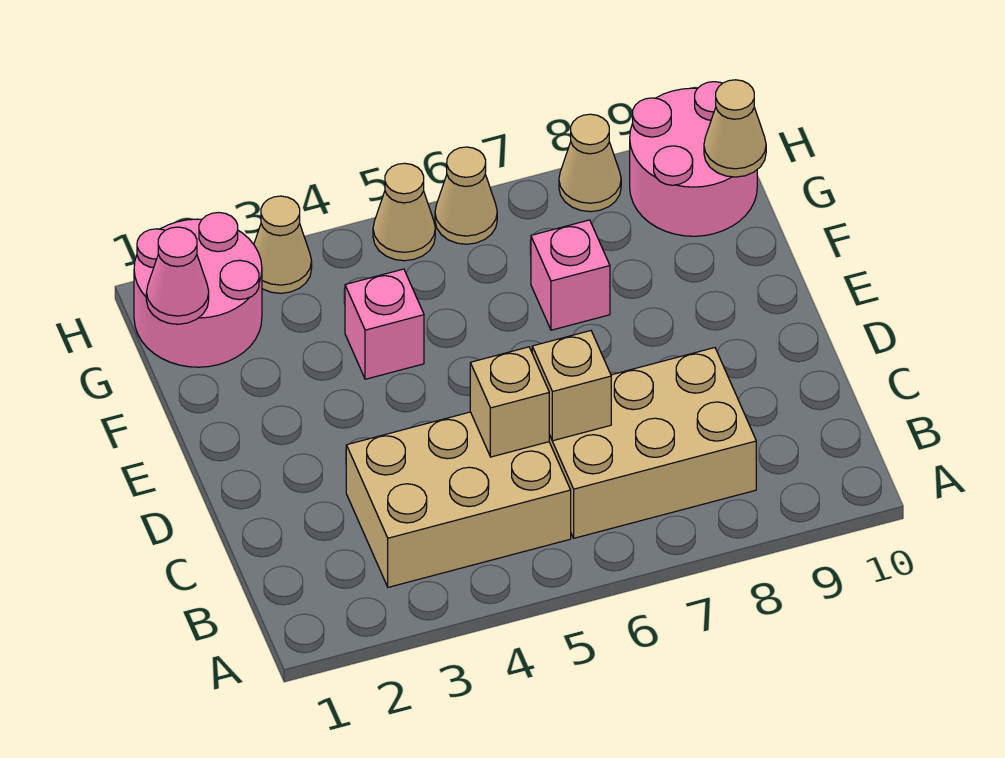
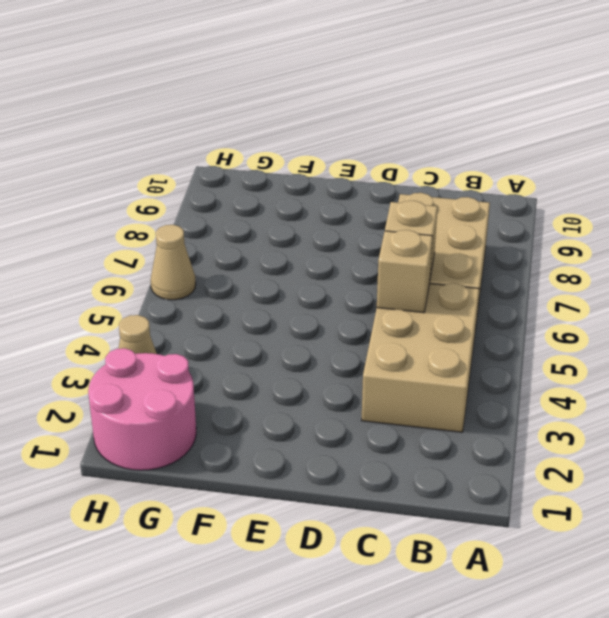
none -> pink brick F4 level 1
none -> pink brick F7 level 1
none -> pink round brick G9:H10 level 1

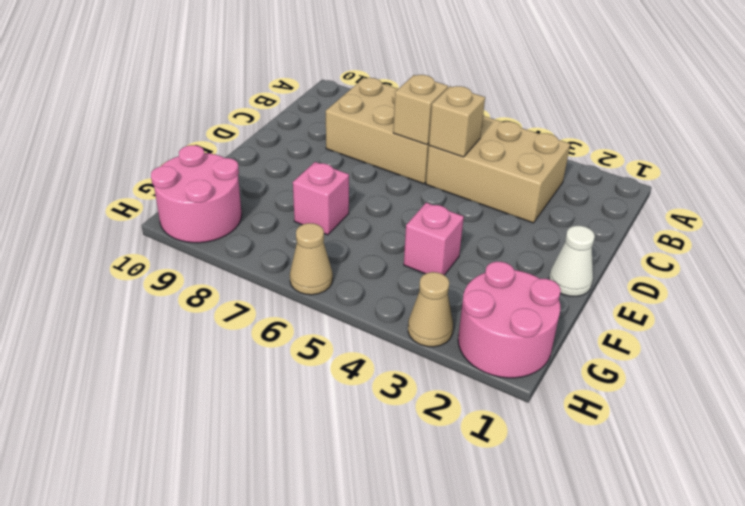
white cone E1 level 1 -> none
none -> tan cone H5 level 1
none -> tan cone H8 level 1
none -> pink cone G1 level 2

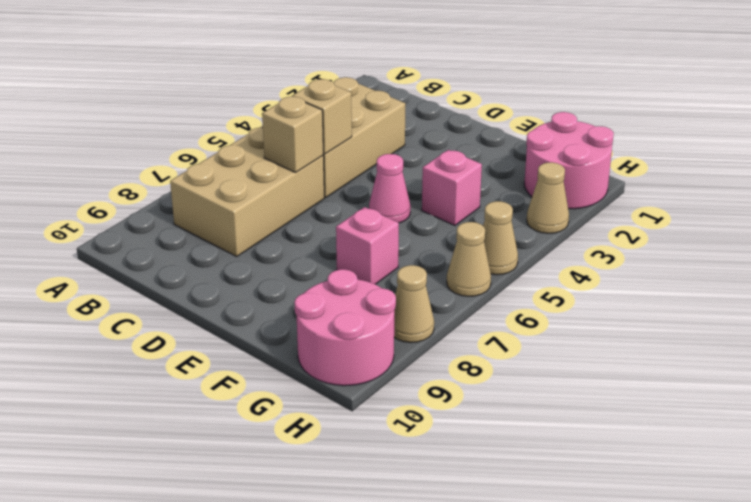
pink cone E5 level 1 -> pink cone G1 level 2
none -> tan cone G10 level 2

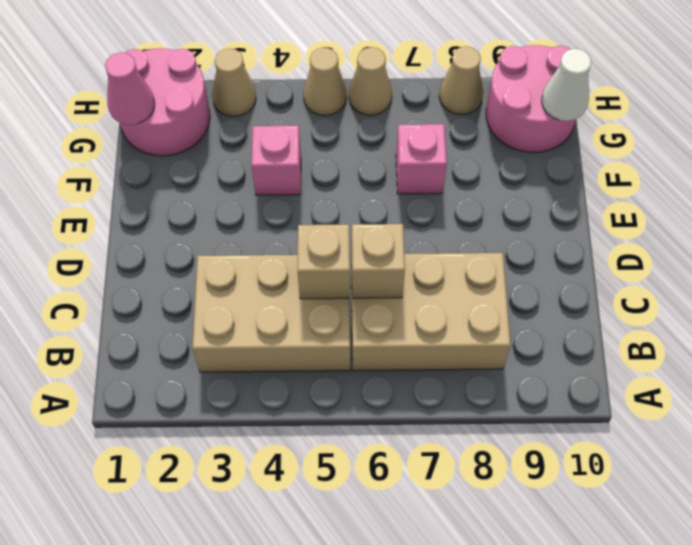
white cone G10 level 2 -> tan cone G10 level 2

